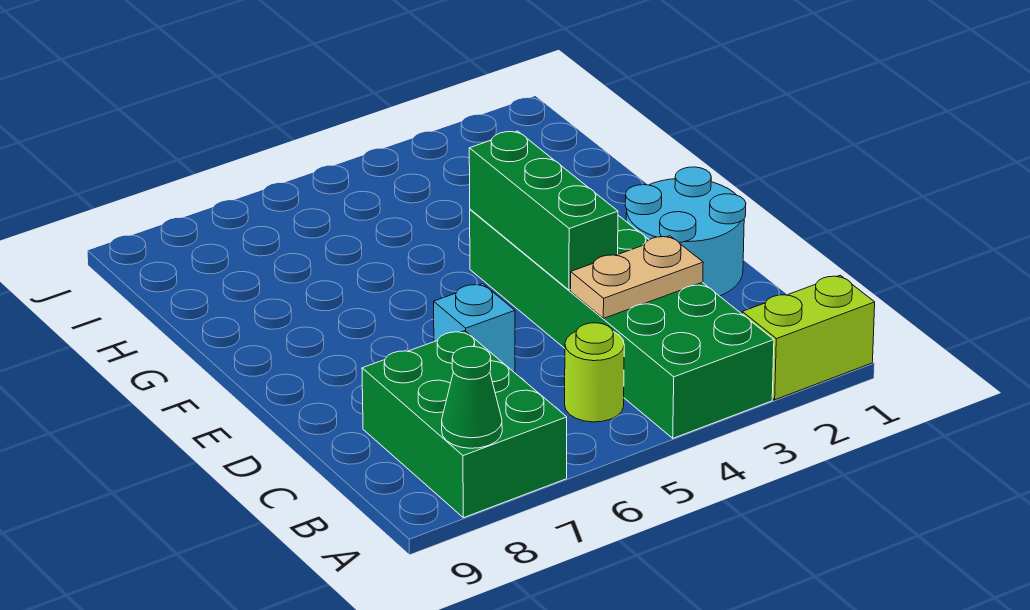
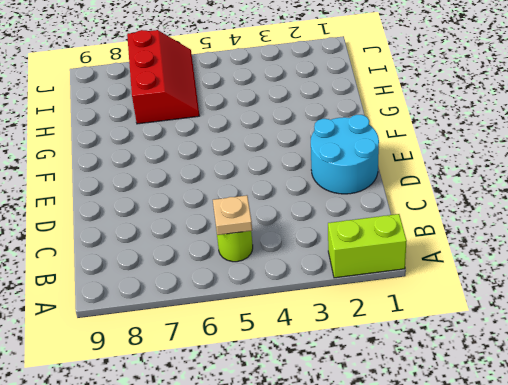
tan plate B5 level 2 -> none
red slope H6:J7 level 1 top 7 -> none
none -> green brick A3:F4 level 1
none -> green brick A7:C8 level 1

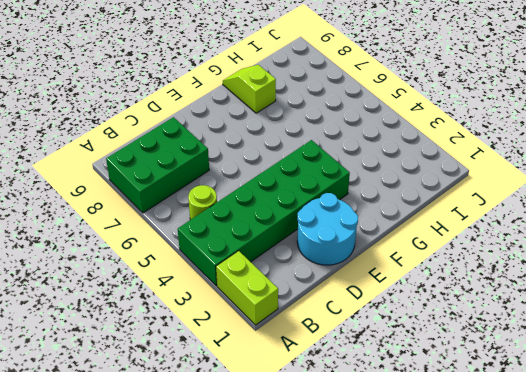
lime slope G8:G9 level 1 top 8 -> none
none -> cyan brick D6 level 1
none -> green cone A8 level 2

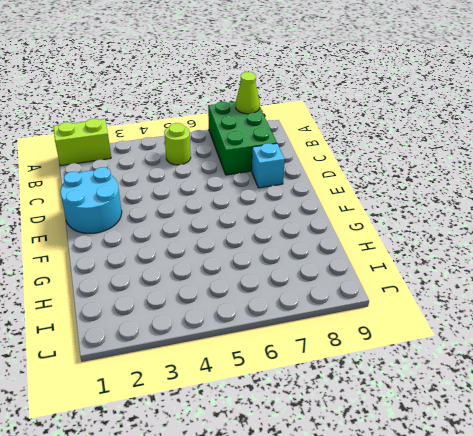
lime cone A8 level 2 -> green cone A8 level 2
cyan brick D8 level 1 -> cyan brick D6 level 1
none -> green brick A3:F4 level 1
none -> tan plate C3:C4 level 2

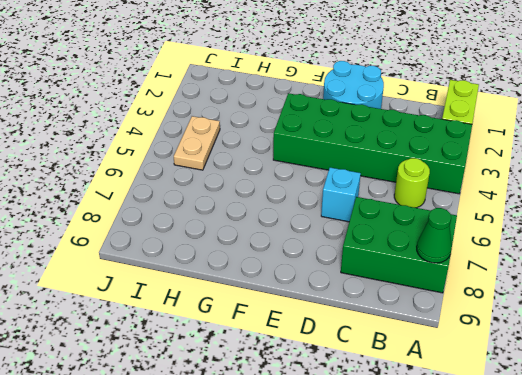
tan plate I4:I5 level 1 -> tan plate C3:C4 level 2
none -> green brick D4:F4 level 2

